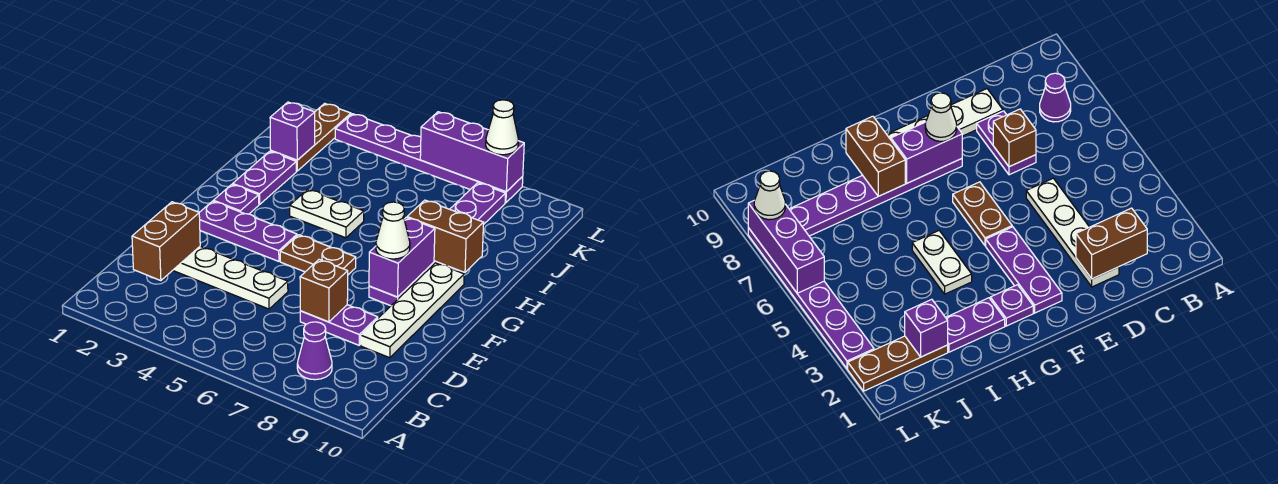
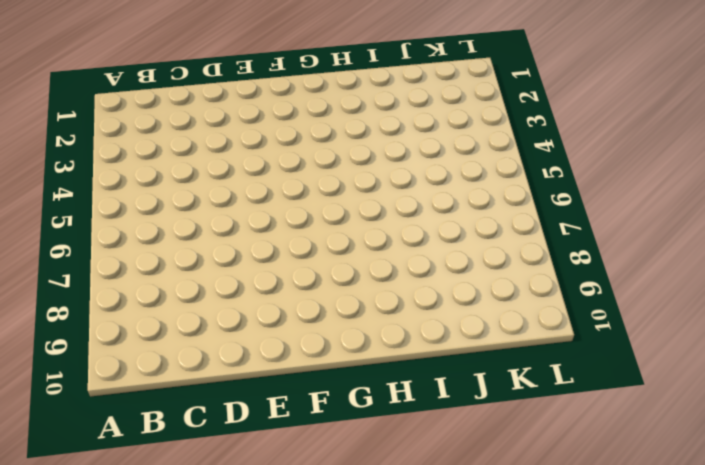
none -> purple cone B8 level 1
none -> white plate D2:D5 level 1
none -> purple plate D7:D8 level 1

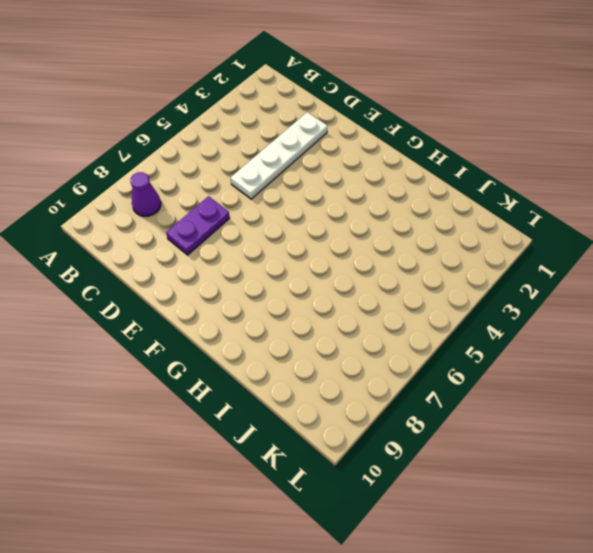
none -> white plate D9:G9 level 1
none -> purple plate F2:F4 level 1
none -> brown plate F5:F6 level 1

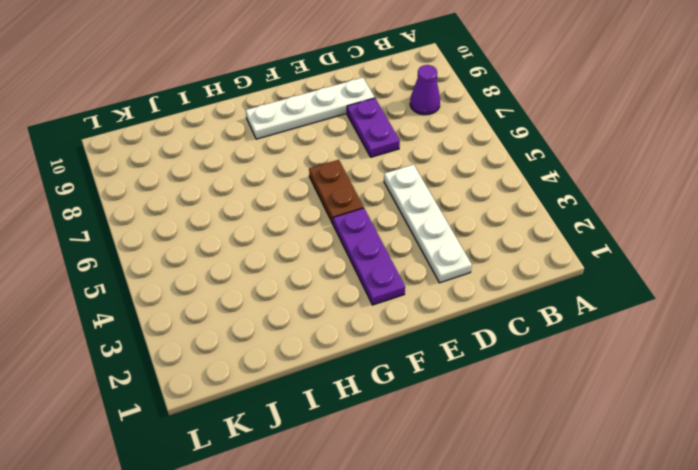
none -> purple plate F8:K8 level 1
none -> purple plate G2 level 1
none -> purple plate H2:I2 level 1

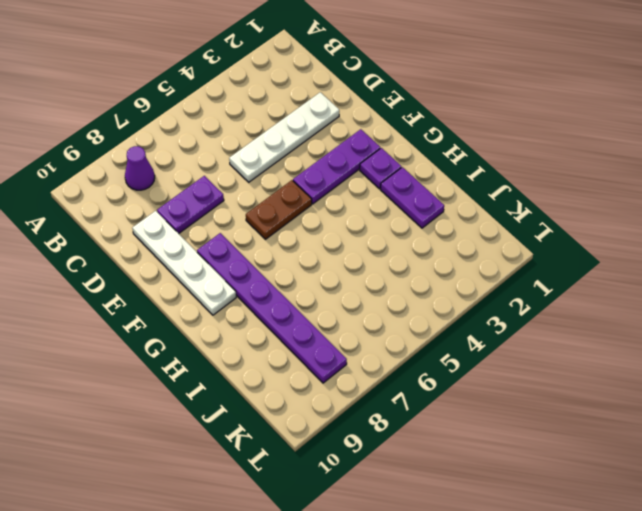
none -> white plate H4:H5 level 1
none -> brown plate J2:L2 level 1
none -> purple plate L3:L8 level 1

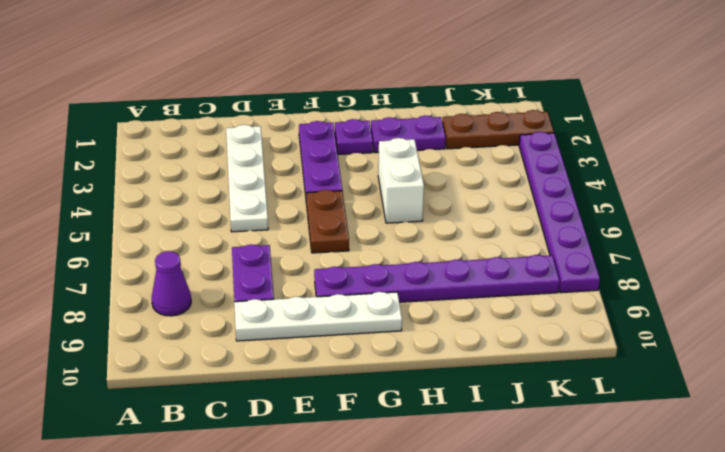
white brick H4:H5 level 1 -> white plate H4:H5 level 1
none -> brown brick C2:D2 level 2
none -> brown brick D7 level 2
none -> purple brick F8:G8 level 2

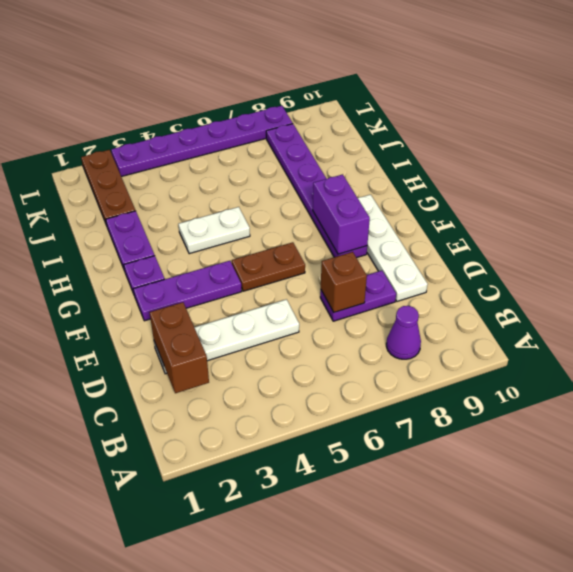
none -> brown brick H8:H9 level 2
none -> purple brick J2 level 2
none -> purple brick L6:L8 level 2

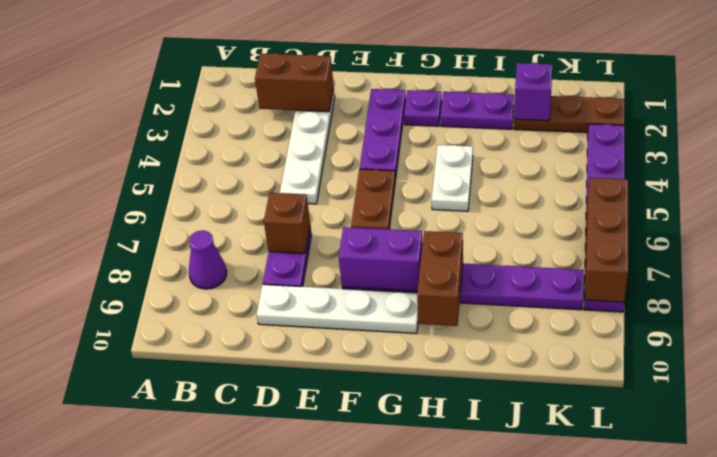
brown brick L6:L8 level 2 -> purple brick L6:L8 level 2
none -> white cone F8 level 3
none -> white cone L8 level 3

